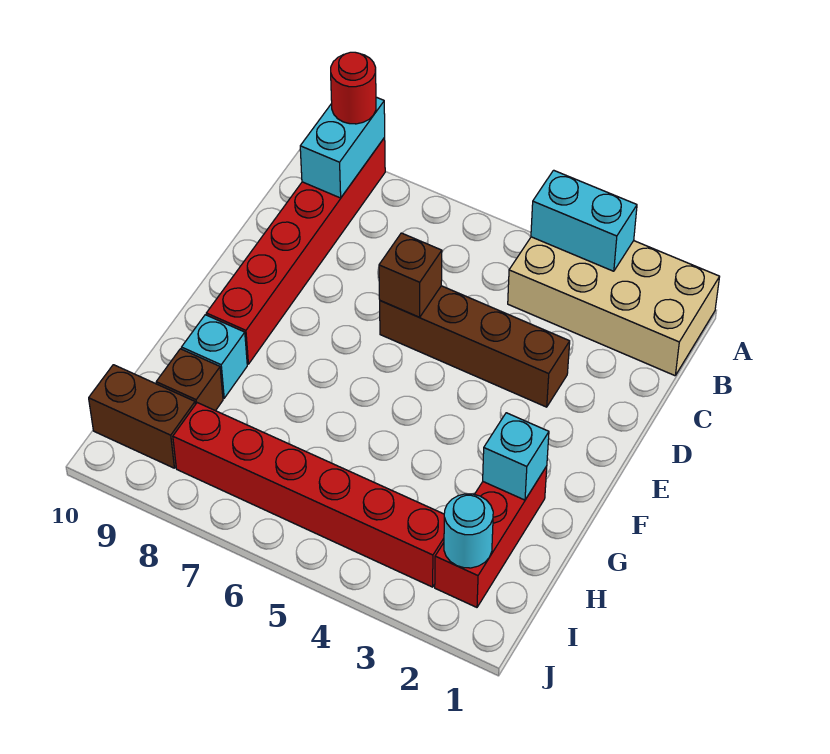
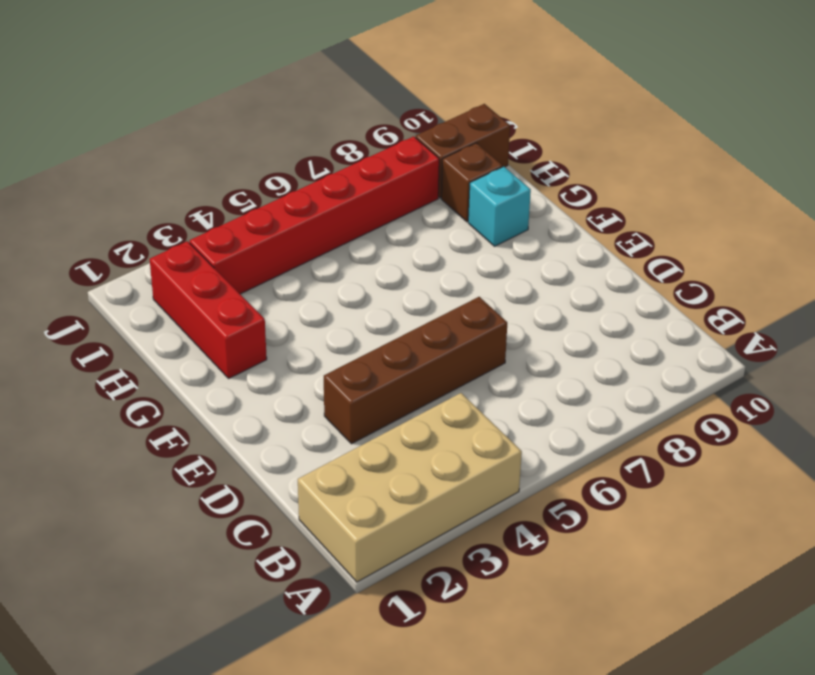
none -> red brick A9:F9 level 1
none -> cyan brick A3:A4 level 2
none -> cyan brick A9:B9 level 2

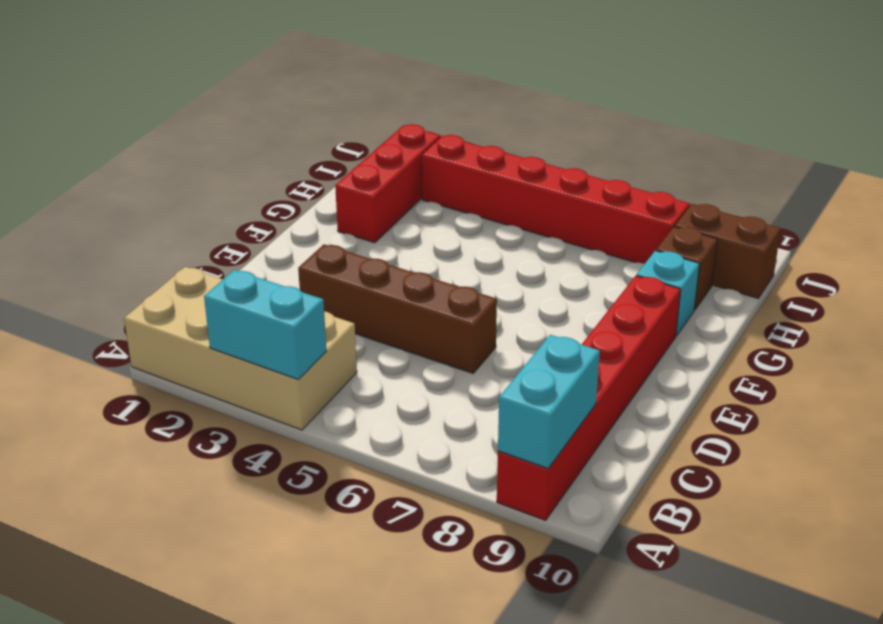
none -> brown brick D6 level 2
none -> cyan brick G2 level 2
none -> cyan round brick I2 level 2

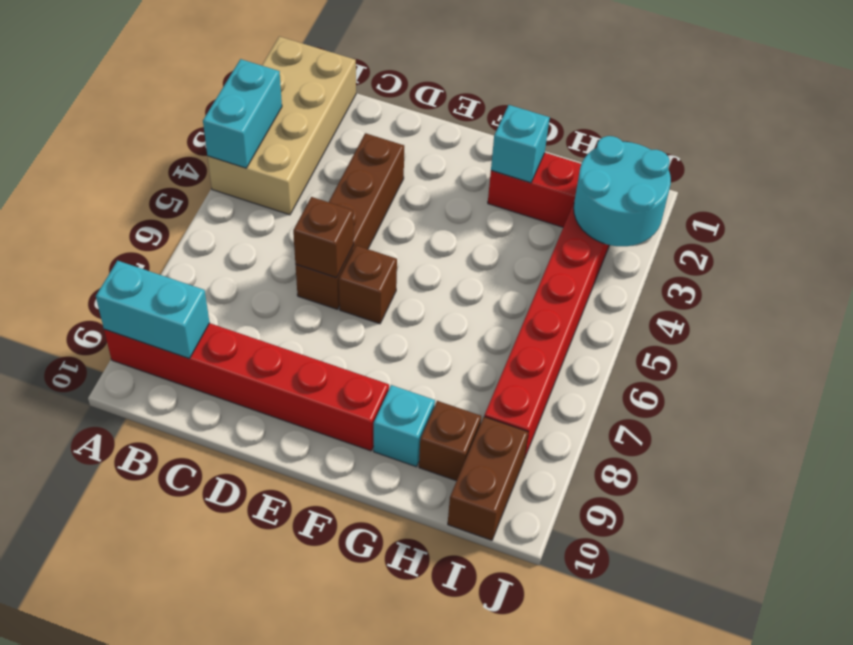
brown brick E6 level 1 -> none
cyan round brick I2:J3 level 2 -> cyan round brick I2 level 2
none -> red round brick A9 level 3

